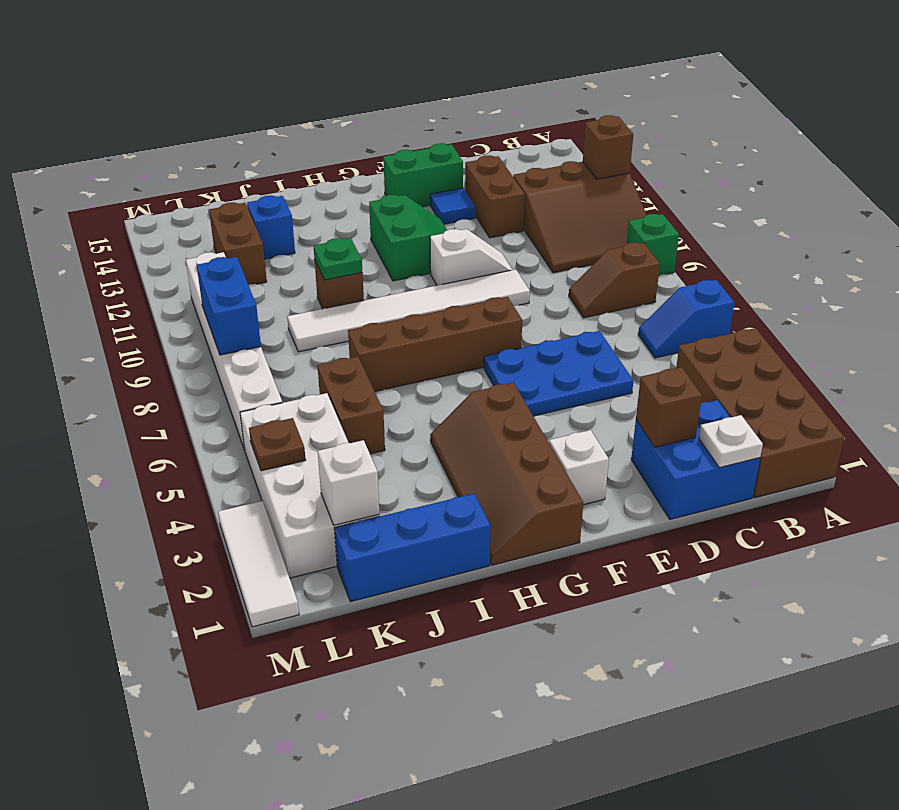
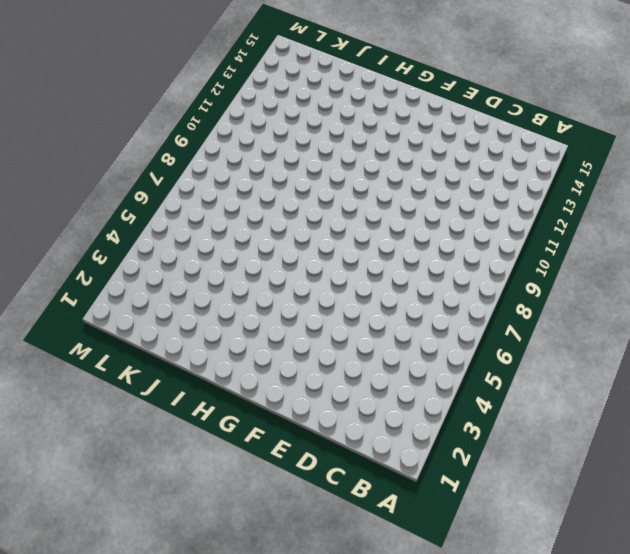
none -> brown brick A1:B4 level 1
none -> blue slope A6:B6 level 1 top A
none -> green brick A9 level 1
none -> brown slope A10:C12 level 1 top 12

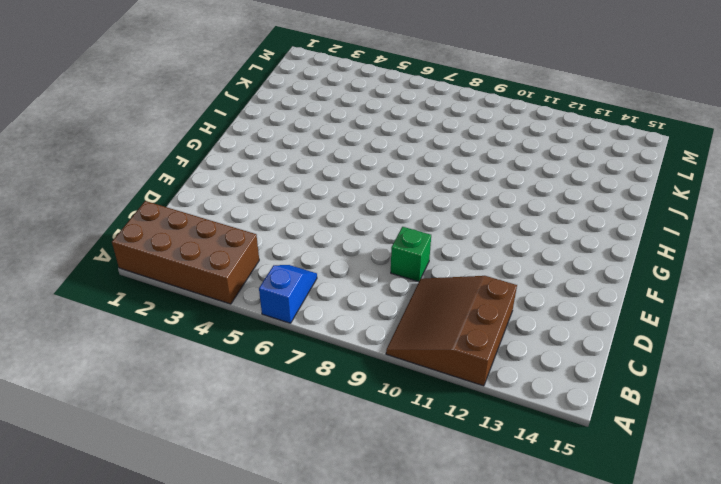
green brick D9 level 1 -> green brick A9 level 1
none -> brown slope B8:C8 level 1 top B
none -> blue brick C1:D2 level 1
none -> blue plate D5:F6 level 1
none -> brown brick D12:D13 level 1

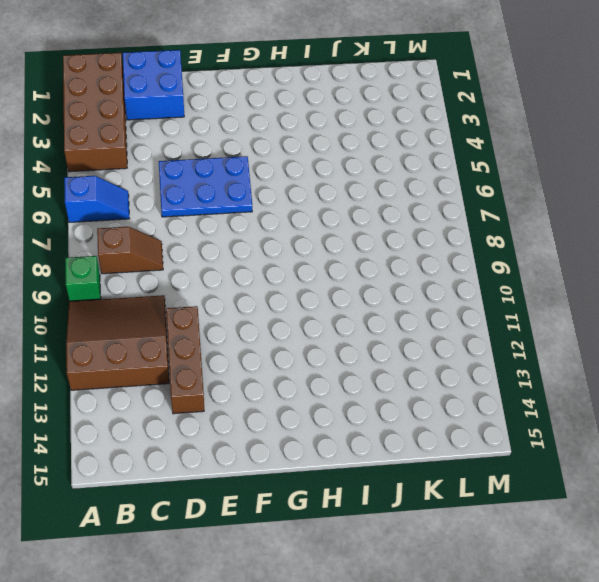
brown brick D11:D13 level 1 -> brown brick D12:D13 level 1
none -> white tile E9:J9 level 1
none -> white slope E10:F10 level 1 top F
none -> blue tile E13 level 1
none -> green brick E14:F14 level 1

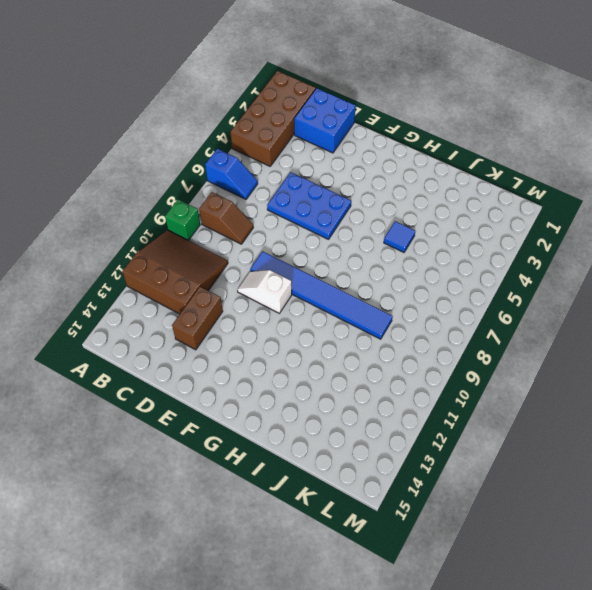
blue tile E9:J9 level 1 -> white tile E9:J9 level 1
blue tile I5 level 1 -> blue tile E13 level 1
none -> green brick E14:F14 level 1
none -> white brick F2 level 1
none -> brown brick F7:I7 level 1
none -> green slope F11:G12 level 1 top G

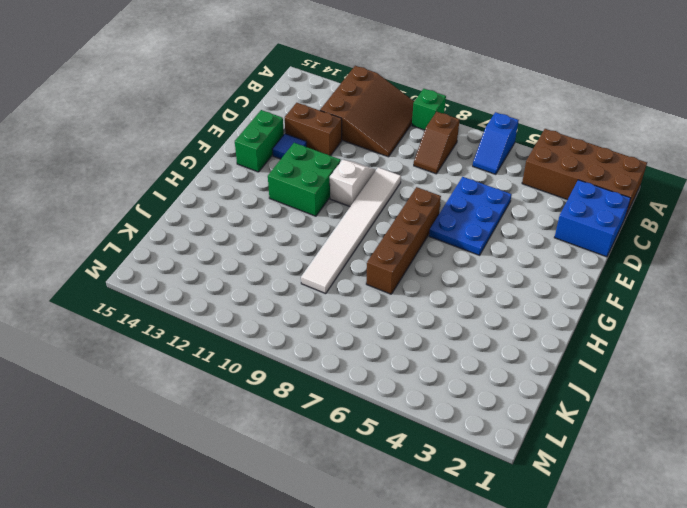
green brick F11:G12 level 1 -> green slope F11:G12 level 1 top G
none -> white brick F2 level 1
none -> brown slope G1:H4 level 1 top G
none -> blue brick I1:K1 level 1
none -> brown brick I10 level 1

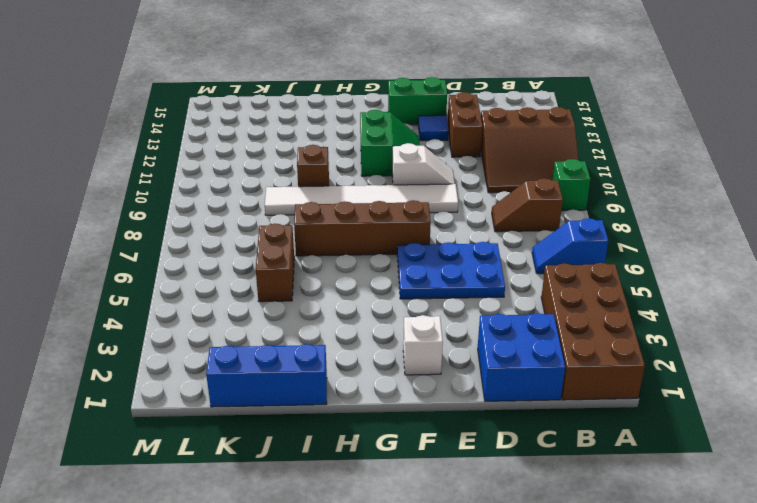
none -> brown slope G1:H4 level 1 top G
none -> blue brick J13 level 1
none -> white brick K2:L5 level 1
none -> brown brick K12:K13 level 1

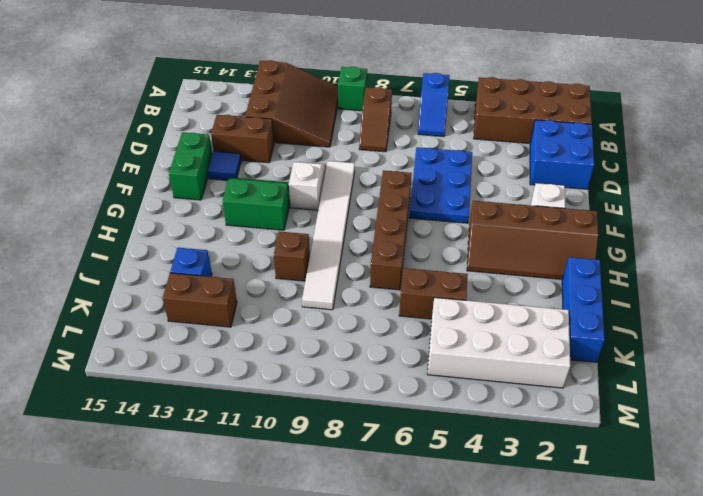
none -> white brick L6:L11 level 1
none -> white tile M1:M3 level 1
none -> brown brick A12 level 2
none -> white plate C1 level 2

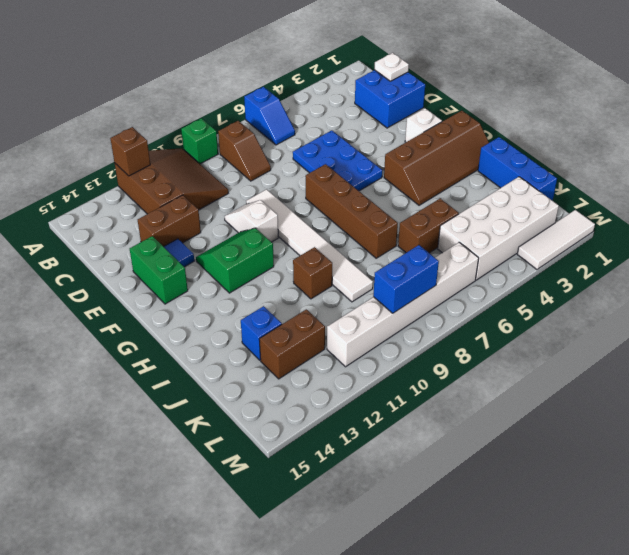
none -> brown brick A1:B4 level 1
none -> brown brick D2 level 2
none -> green plate I10 level 2
none -> white brick K2 level 2

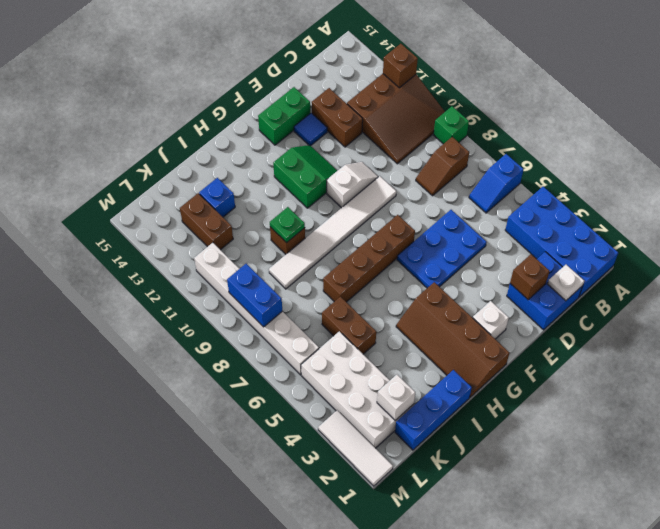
blue brick A1:B4 level 1 -> brown brick A1:B4 level 1
none -> brown plate L4 level 2

